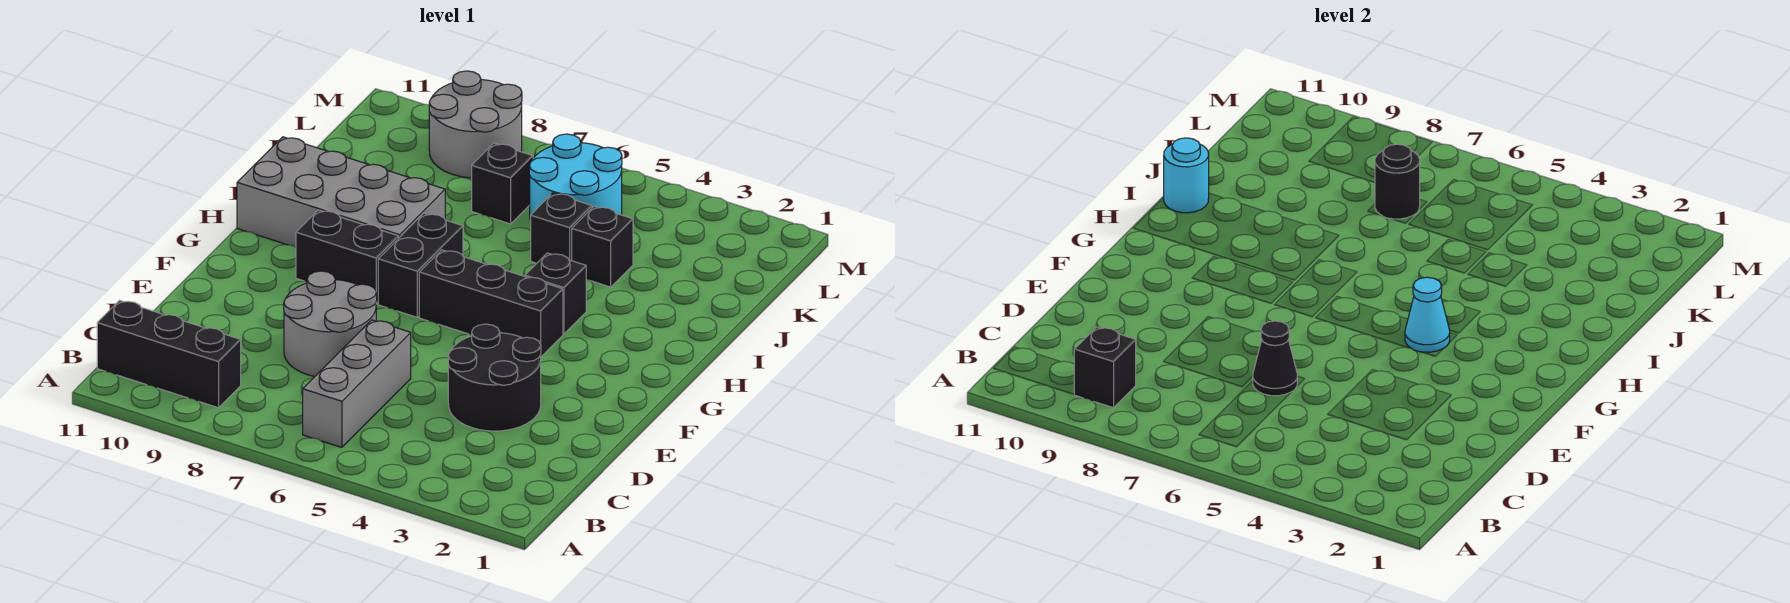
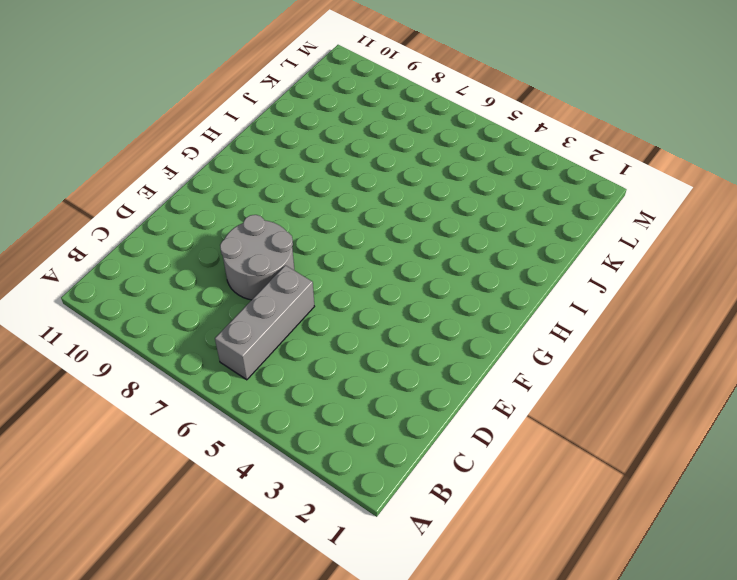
none -> black brick B9:B11 level 1
none -> black round brick D3:E4 level 1
none -> black brick G4:G6 level 1

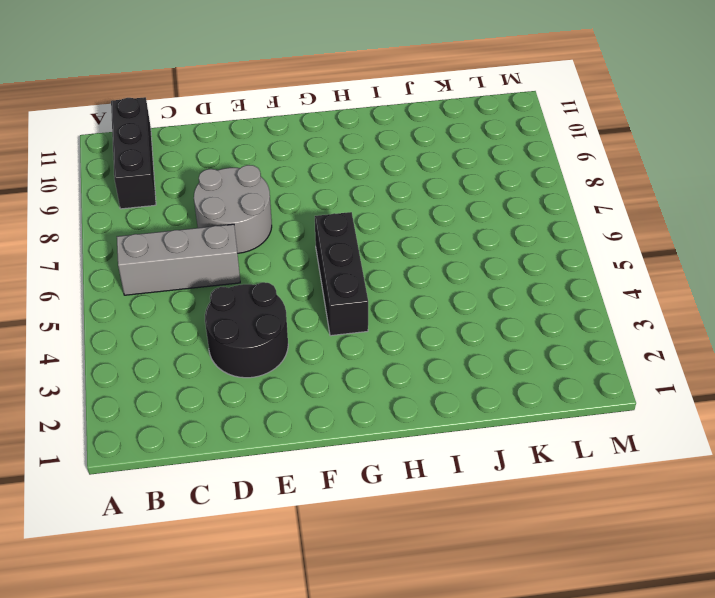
none -> black brick G7:H7 level 1
none -> black brick G8:G9 level 1
none -> black brick H4 level 1

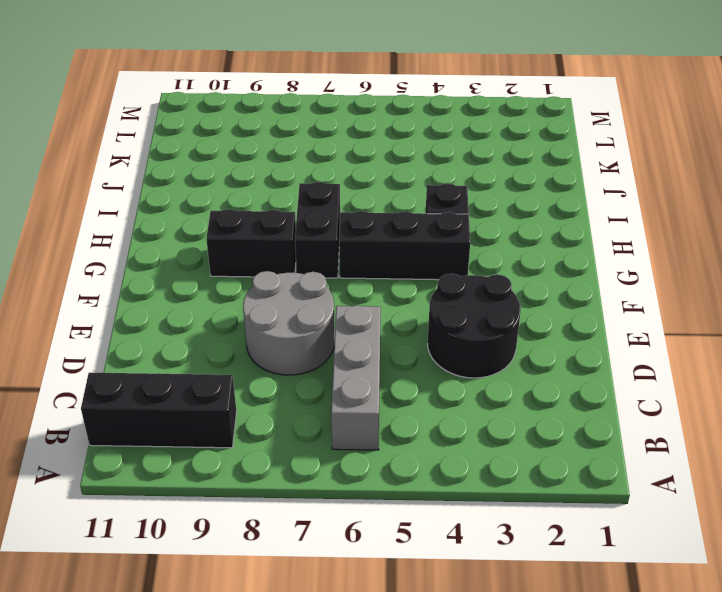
none -> grey brick H8:I11 level 1
none -> black brick J4 level 1
none -> black brick J5 level 1

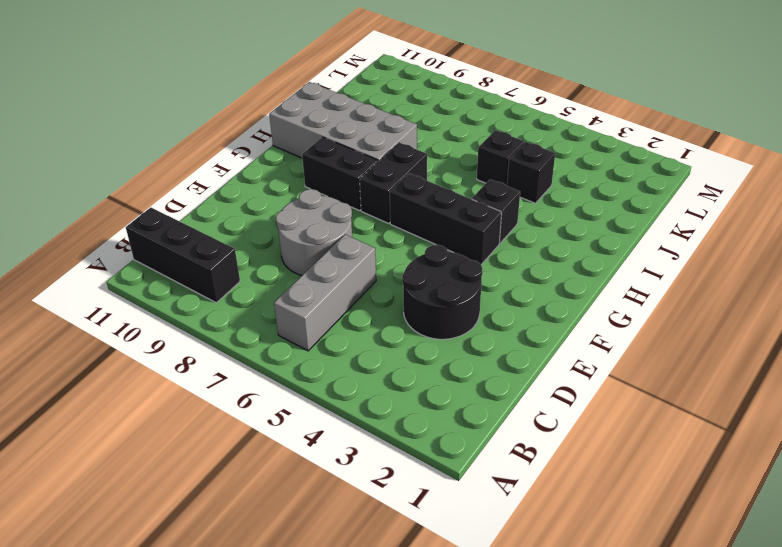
none -> cyan round brick K5:L6 level 1
none -> black brick K7 level 1
none -> grey round brick L8:M9 level 1

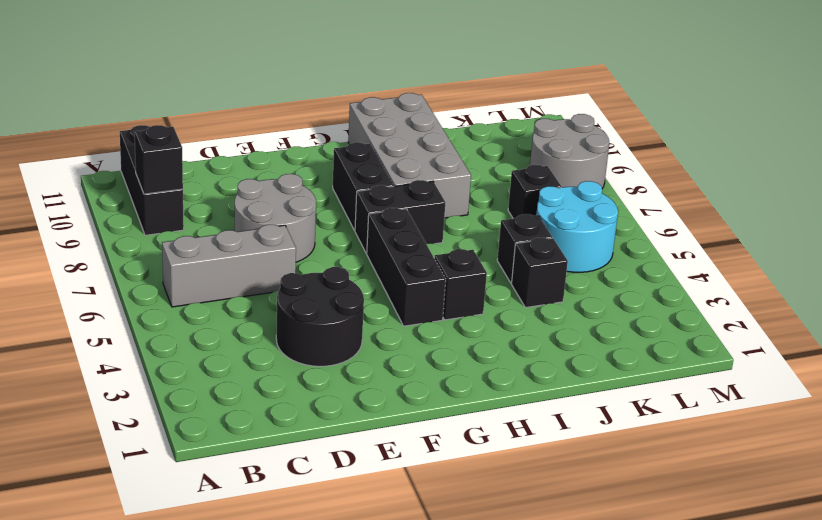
none -> black cone D6 level 2
none -> cyan cone G4 level 2
none -> cyan round brick I11 level 2

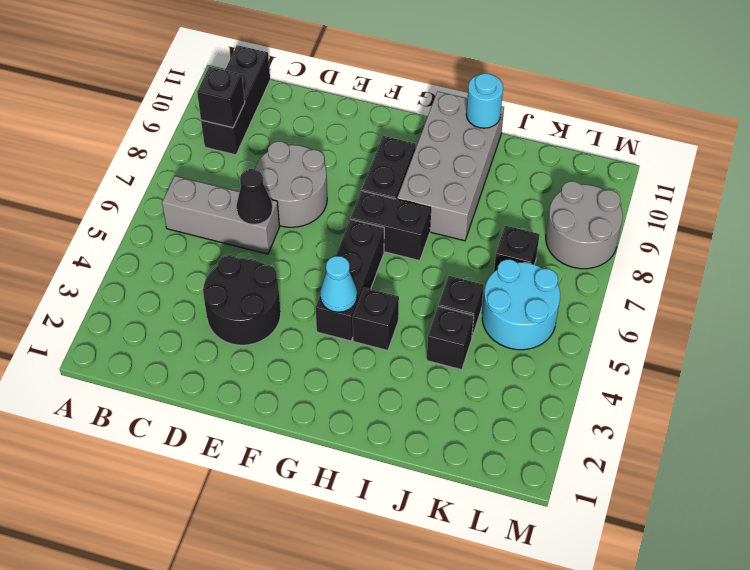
none -> black round brick K7 level 2

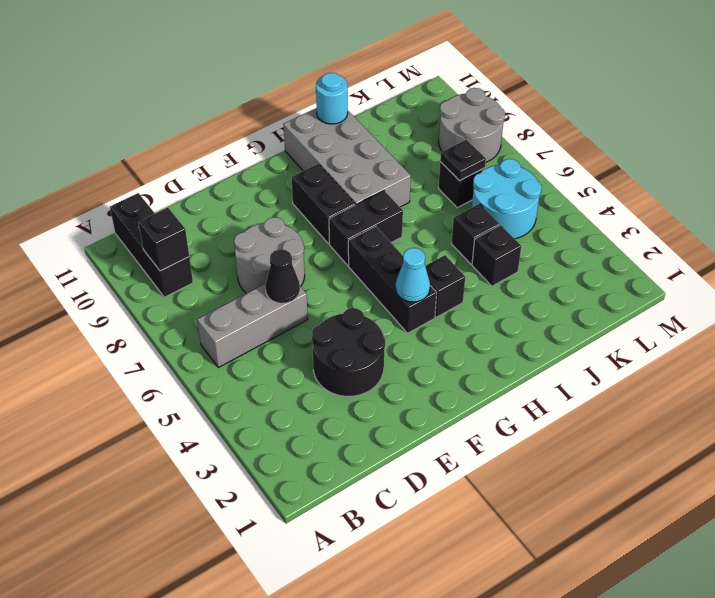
black plate K7 level 2 -> black round brick K7 level 2

